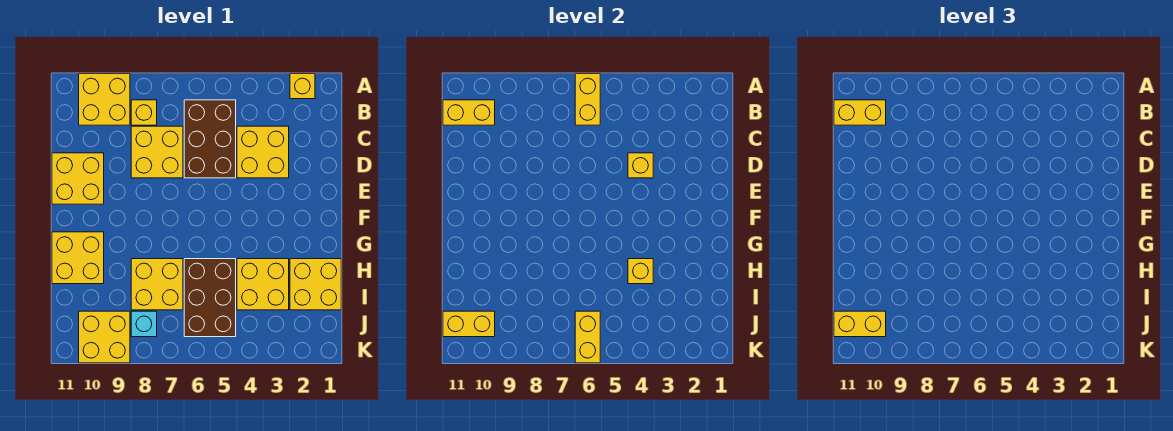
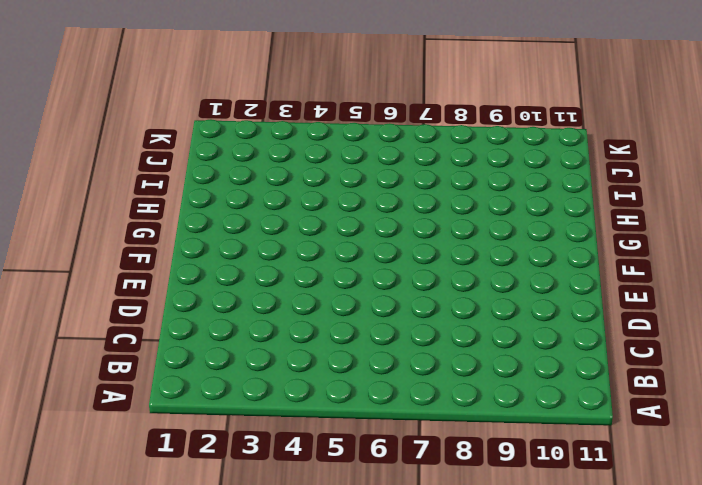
none -> yellow brick A2 level 1
none -> yellow brick A9:B10 level 1
none -> brown brick B5:D6 level 1

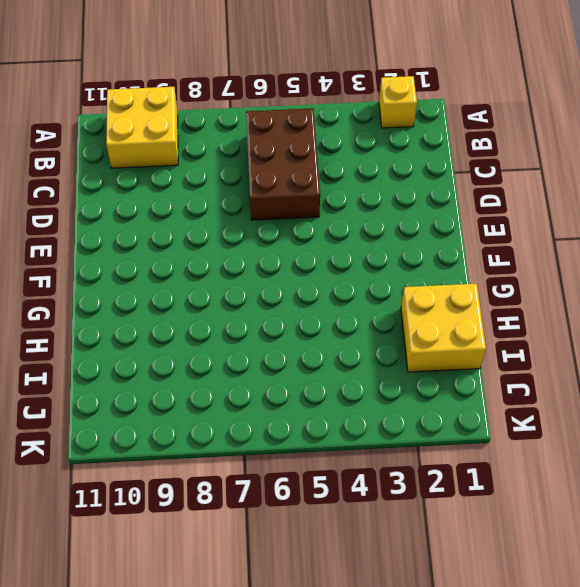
none -> yellow brick B8 level 1
none -> yellow brick C3:D4 level 1
none -> yellow brick C7:D8 level 1

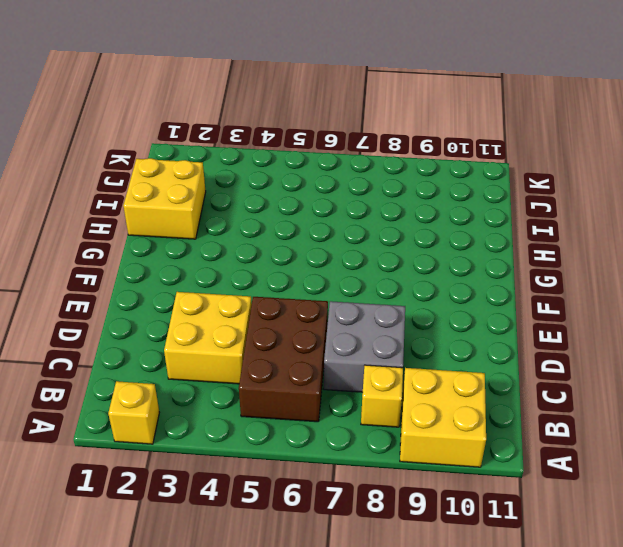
grey brick C7:D8 level 1 -> yellow brick C7:D8 level 1
none -> yellow brick D10:E11 level 1
none -> yellow brick G10:H11 level 1
none -> yellow brick H3:I4 level 1

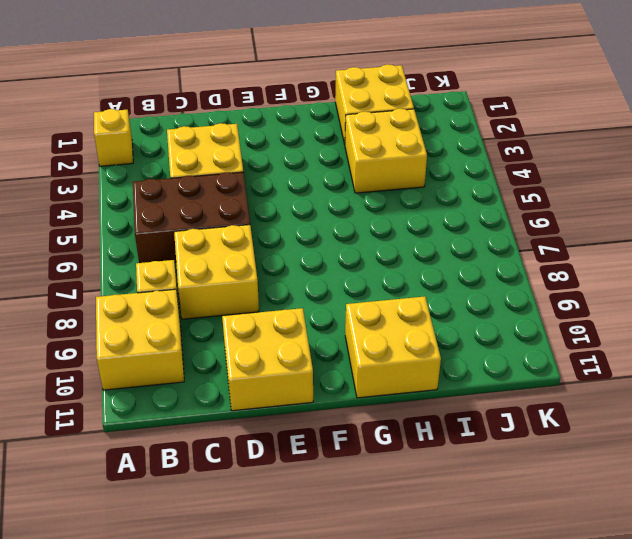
none -> brown brick H5:J6 level 1
none -> yellow brick H7:I8 level 1
none -> cyan brick J8 level 1

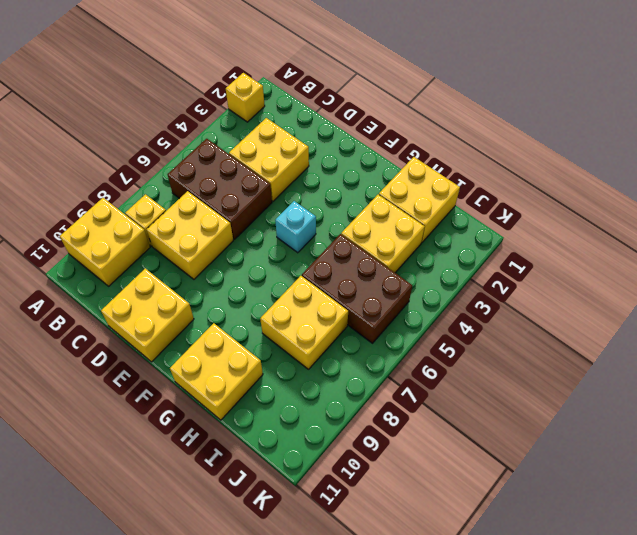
cyan brick F5 level 1 -> cyan brick J8 level 1
none -> yellow brick J9:K10 level 1
none -> yellow brick A6:B6 level 2
none -> yellow brick B10:B11 level 2

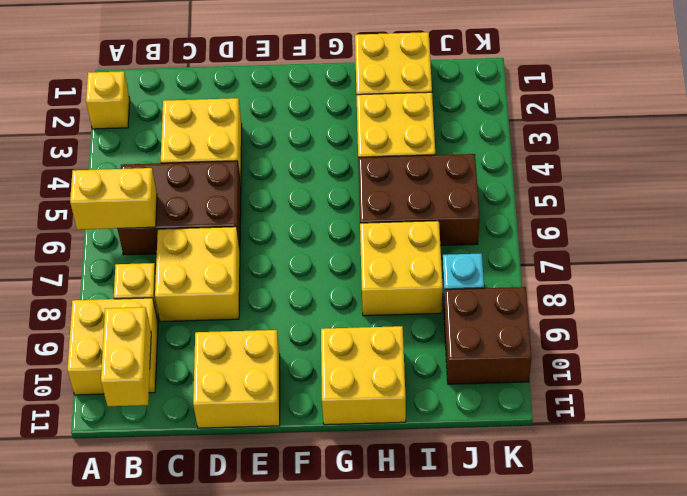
brown brick J9:K10 level 1 -> yellow brick J9:K10 level 1
none -> yellow brick D4 level 2
none -> yellow brick H4 level 2
none -> yellow brick J6:K6 level 2

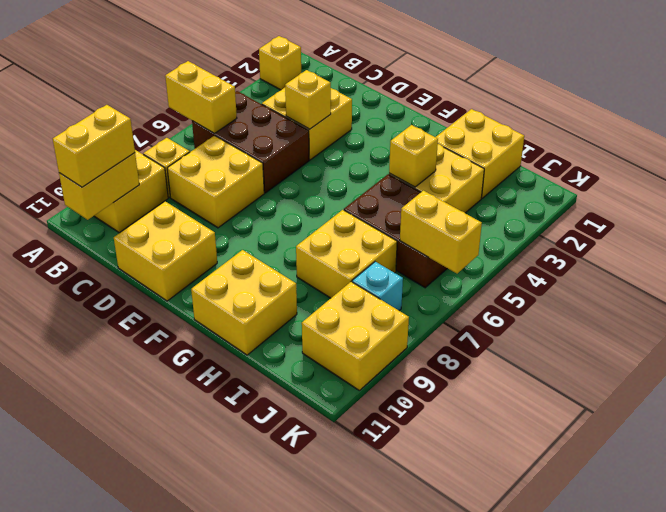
none -> yellow brick J10:J11 level 2
none -> yellow brick J10:J11 level 3

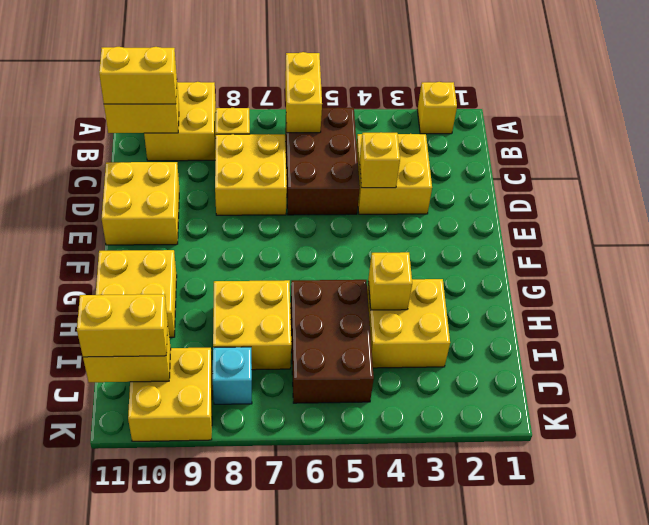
none -> yellow brick H1:I2 level 1
none -> yellow brick J6:K6 level 2

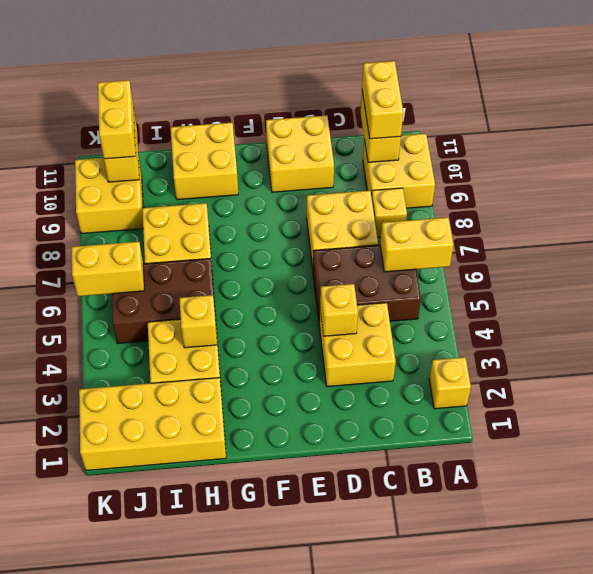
yellow brick H1:K2 level 1 -> yellow brick H1:I2 level 1
none -> cyan brick J8 level 1

